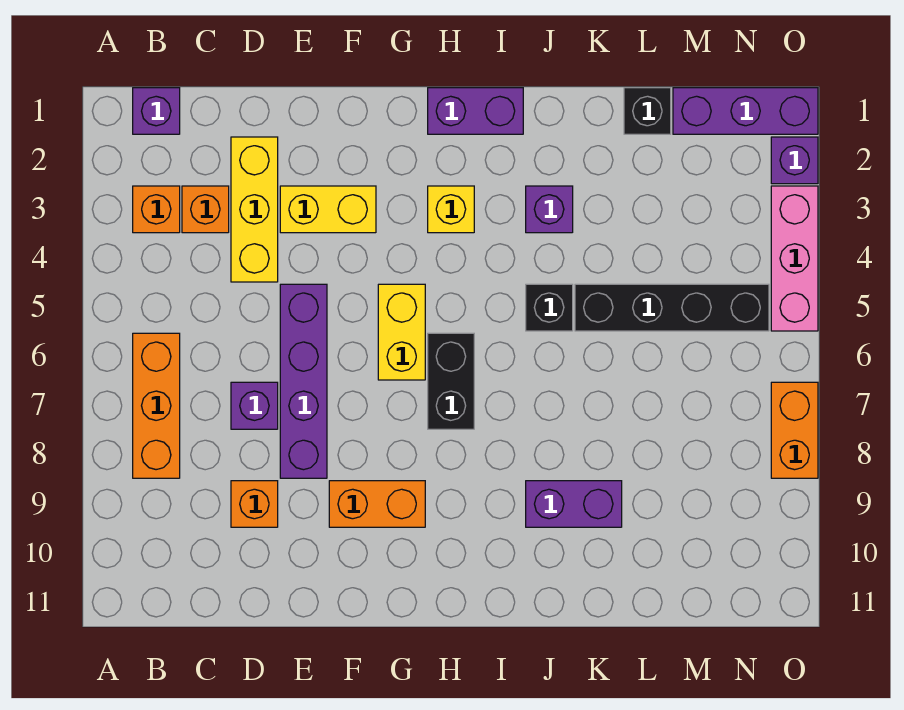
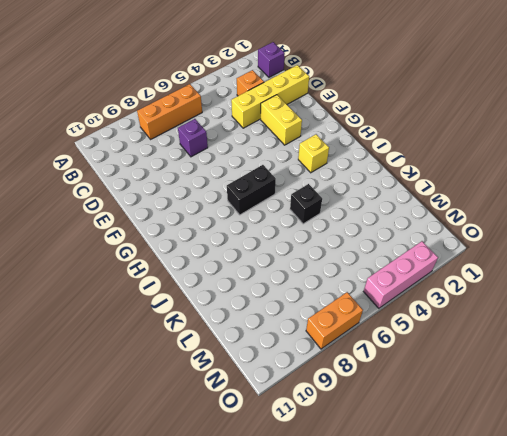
yellow brick D1:D4 level 1 -> yellow brick D2:D4 level 1
none -> orange brick B3 level 1
none -> orange brick D9 level 1
none -> purple brick E5:E8 level 1

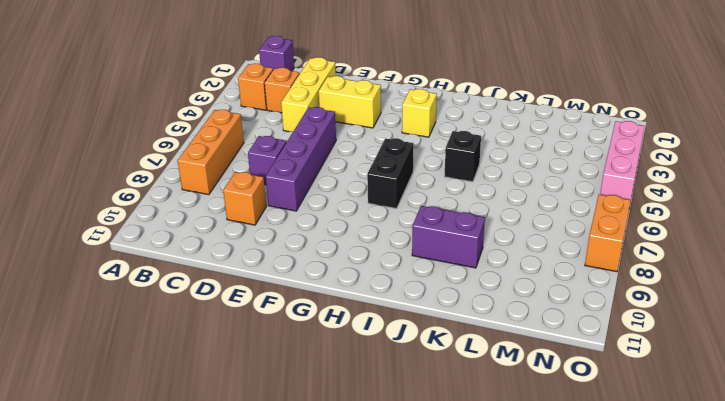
none -> orange brick F9:G9 level 1
none -> yellow brick G5:G6 level 1
none -> purple brick H1:I1 level 1

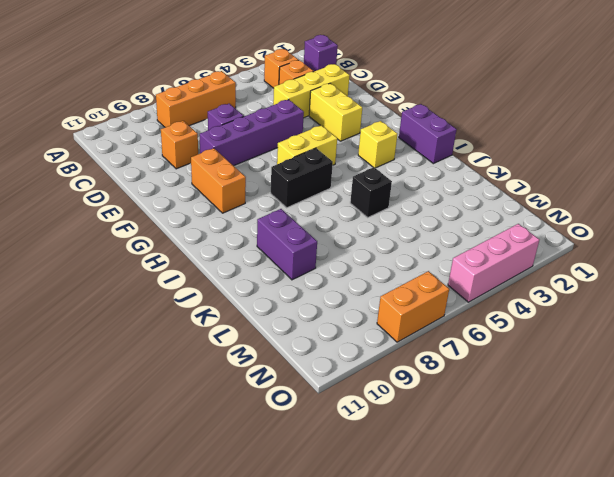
none -> purple brick J3 level 1
none -> black brick K5:N5 level 1
none -> black brick L1 level 1

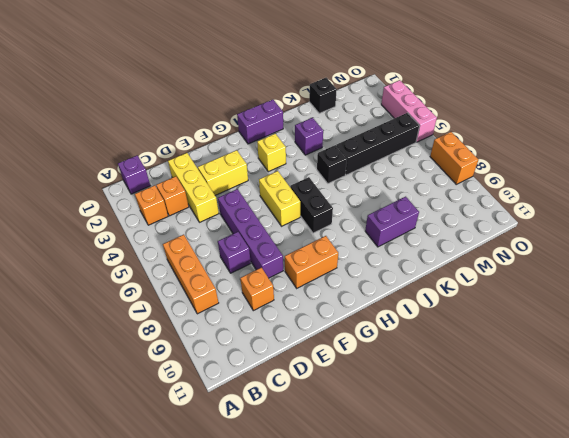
none -> purple brick M1:O1 level 1
none -> purple brick O2 level 1

